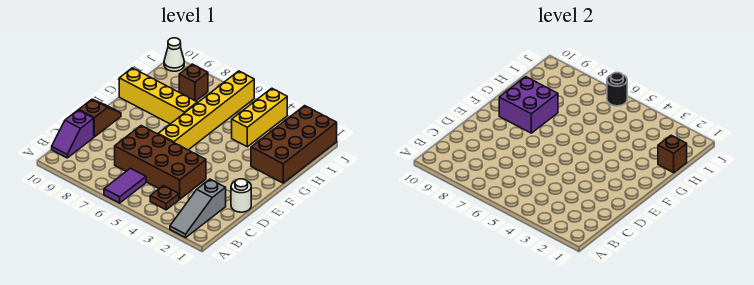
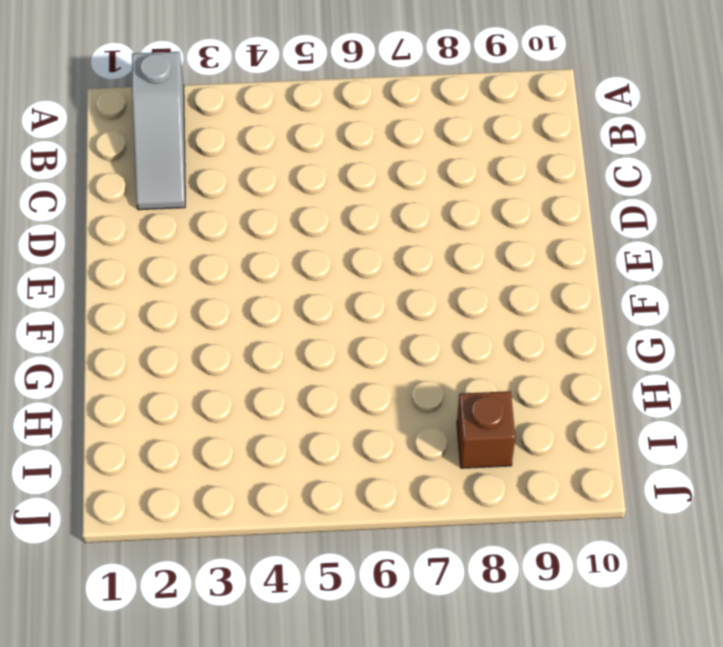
grey slope A2:C2 level 1 top A -> grey slope A2:C2 level 1 top C
none -> purple tile A6:B6 level 1
none -> brown plate B4 level 1
none -> purple slope B10:C10 level 1 top C

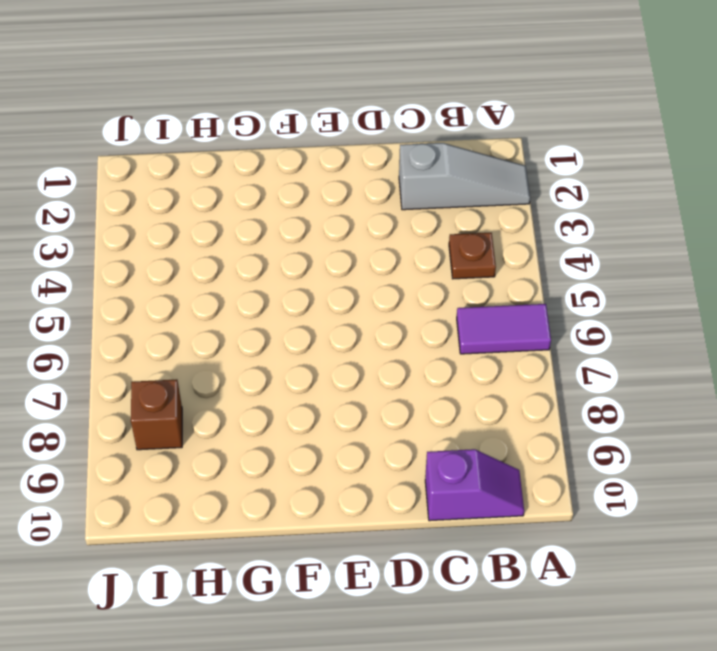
none -> brown brick C4:D7 level 1
none -> white round brick D1 level 1
none -> brown slope D10:E10 level 1 top D

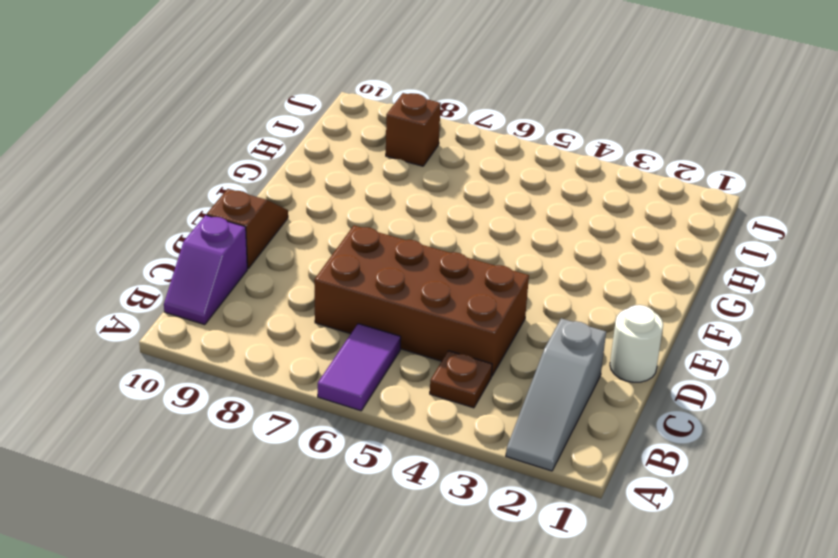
none -> yellow brick E6:J6 level 1
none -> brown brick G1:J2 level 1
none -> yellow brick G7:G10 level 1

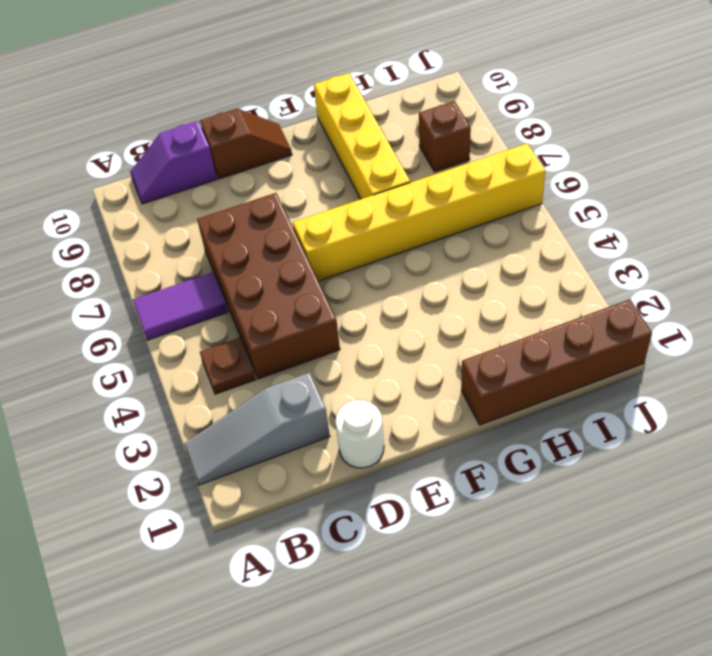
brown brick G1:J1 level 1 -> brown brick G1:J2 level 1
none -> yellow brick H4:J4 level 1
none -> white cone J10 level 1
none -> purple brick F8:G9 level 2

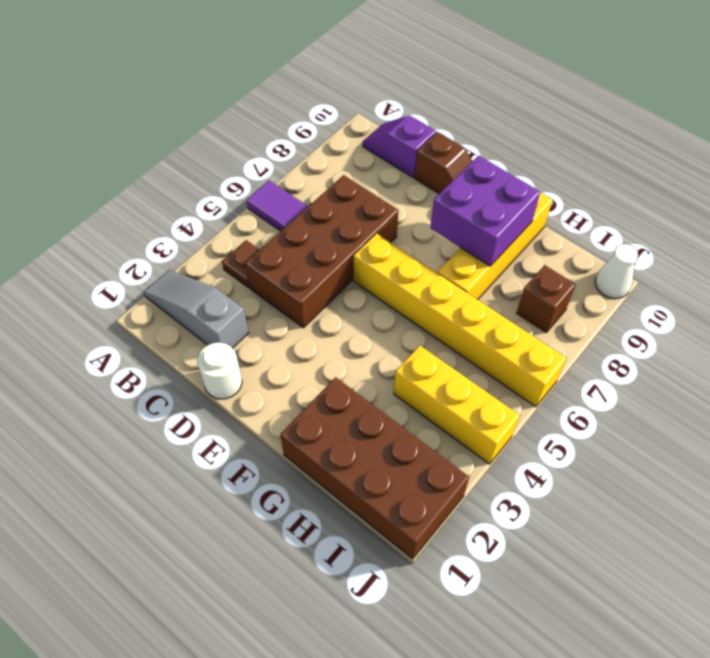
none -> brown brick H1 level 2
none -> black round brick J6 level 2

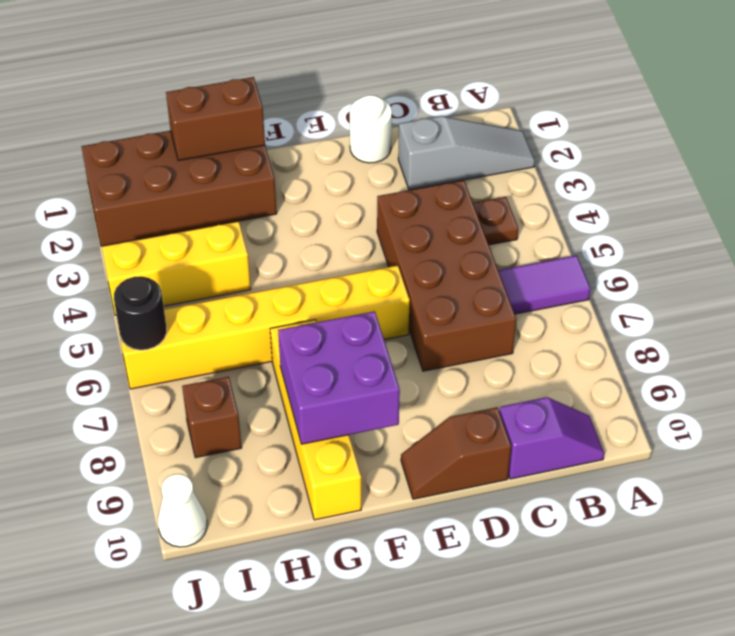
brown brick G1:H1 level 2 -> brown brick H1 level 2

